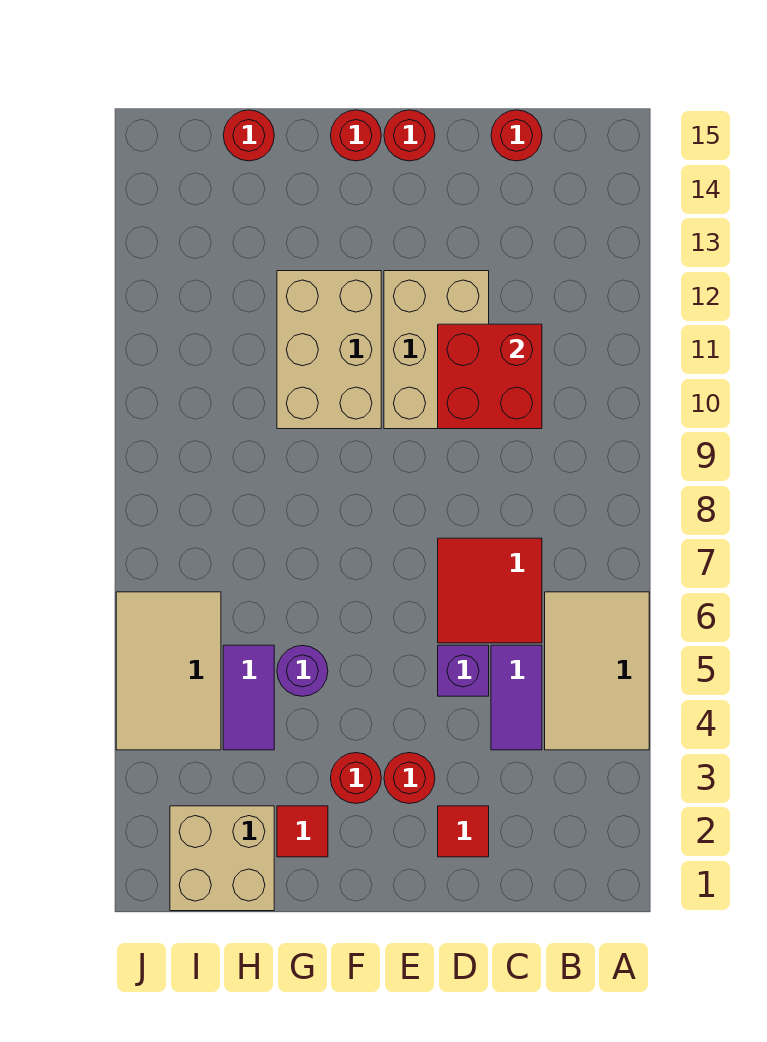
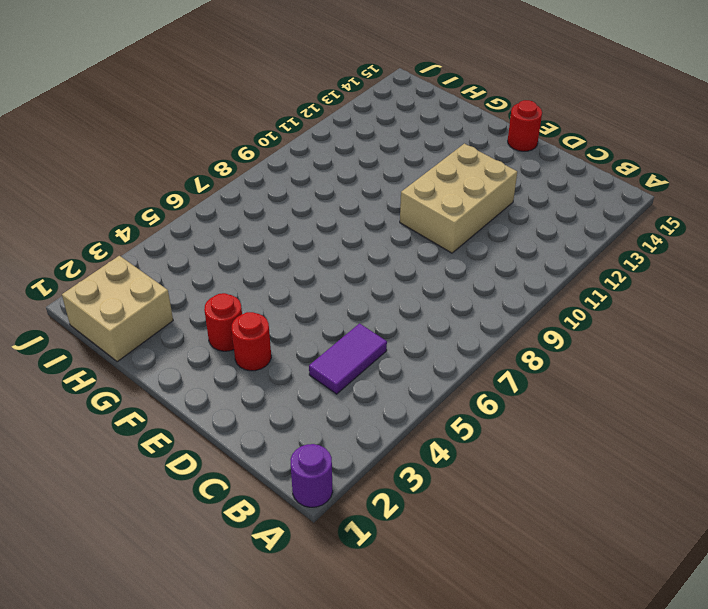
purple round brick A1 level 1 -> purple round brick G5 level 1
none -> tan tile A4:B6 level 1
none -> red tile C6:D7 level 1
none -> red round brick C15 level 1

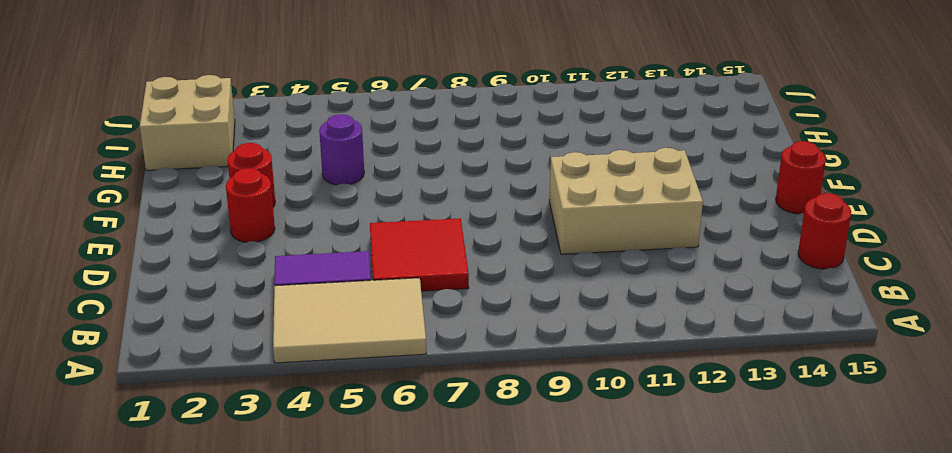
none -> red tile D2 level 1
none -> purple brick D5 level 1
none -> tan brick F10:G12 level 1

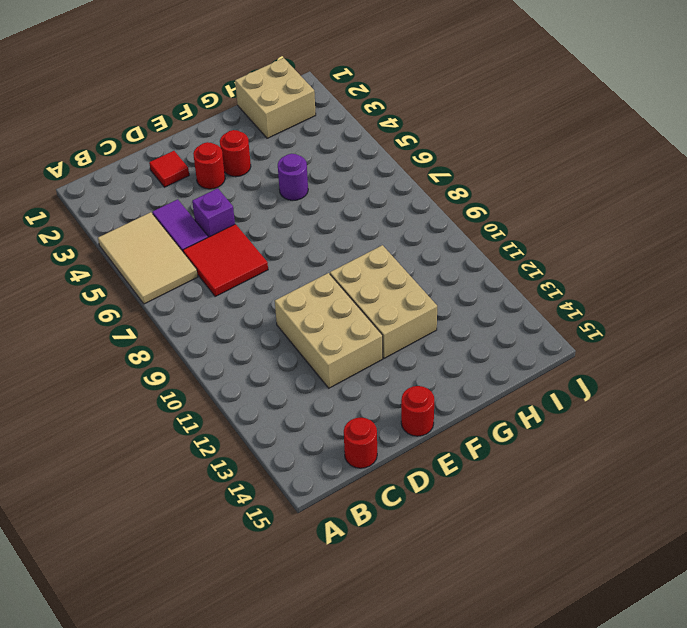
none -> red round brick F15 level 1
none -> red tile G2 level 1
none -> purple tile H4:H5 level 1

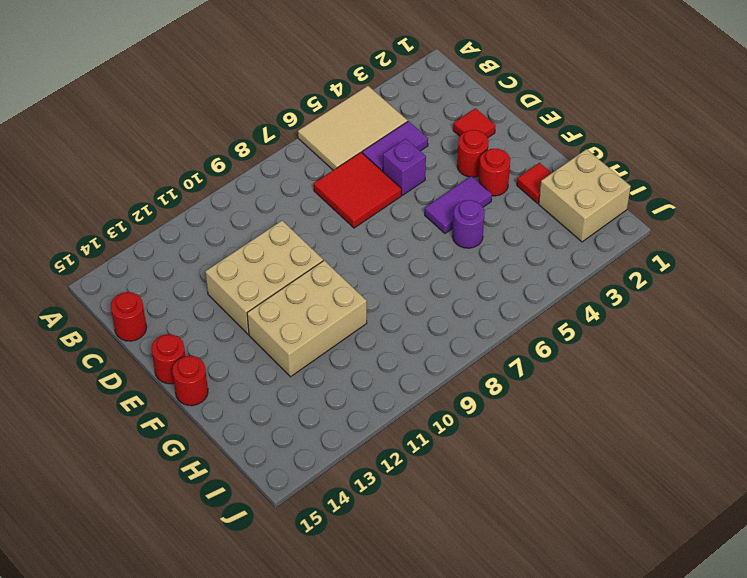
purple tile F4:F5 level 1 -> purple tile H4:H5 level 1
none -> red round brick H15 level 1
none -> tan tile I4:J6 level 1
none -> red brick C10:D11 level 2

